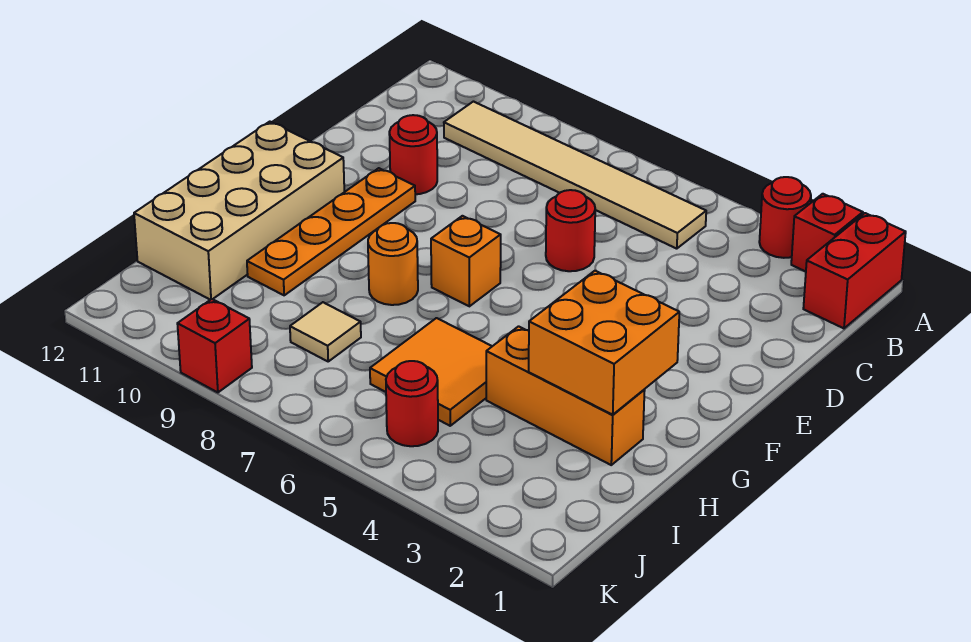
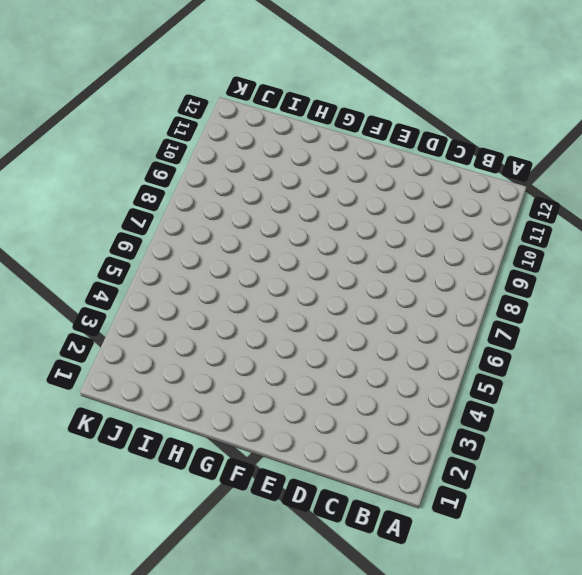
none -> red brick A1:B1 level 1
none -> red brick A2 level 1
none -> red round brick A3 level 1

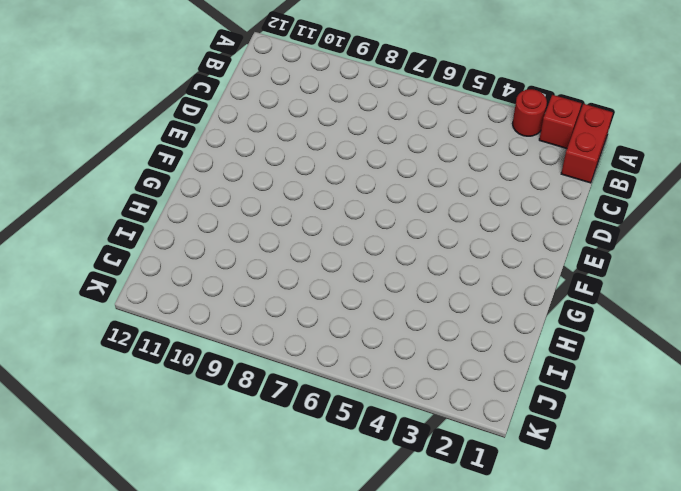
none -> tan tile B5:B10 level 1
none -> red round brick D6 level 1
none -> red round brick D10 level 1

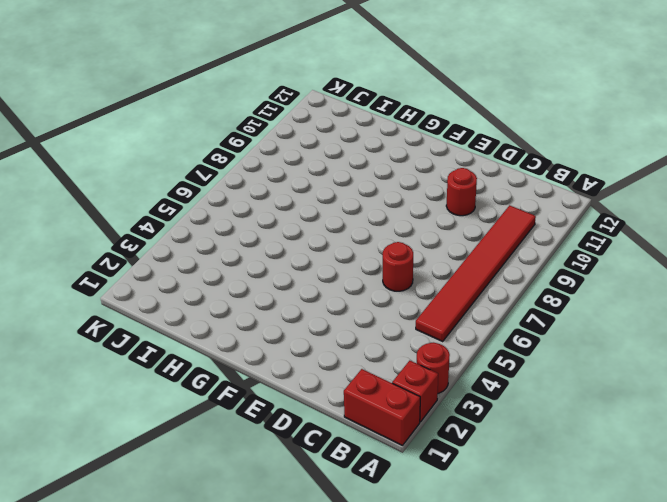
red tile B5:B10 level 1 -> tan tile B5:B10 level 1
none -> orange plate E10:H10 level 1
none -> orange brick F7 level 1
none -> tan brick F11:I12 level 1

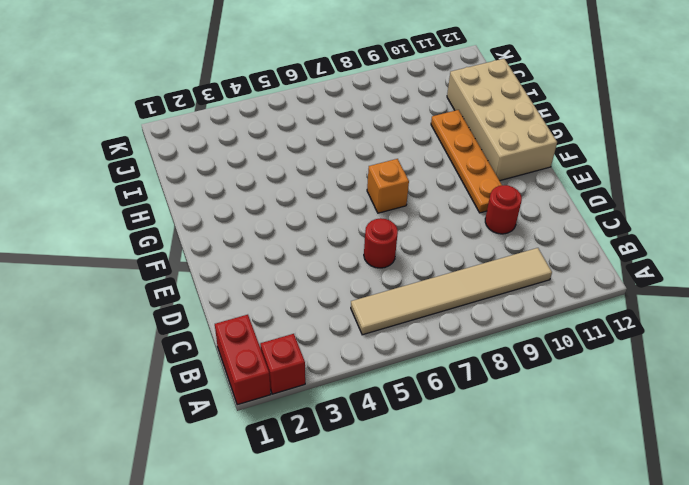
none -> red round brick A3 level 1
none -> orange round brick G8 level 1
none -> orange brick H2:H4 level 1

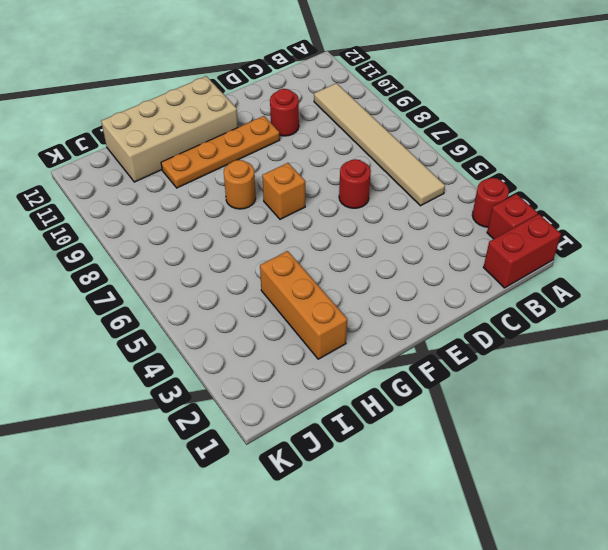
none -> orange tile H5:I6 level 1
none -> tan tile I8 level 1
none -> red round brick J5 level 1

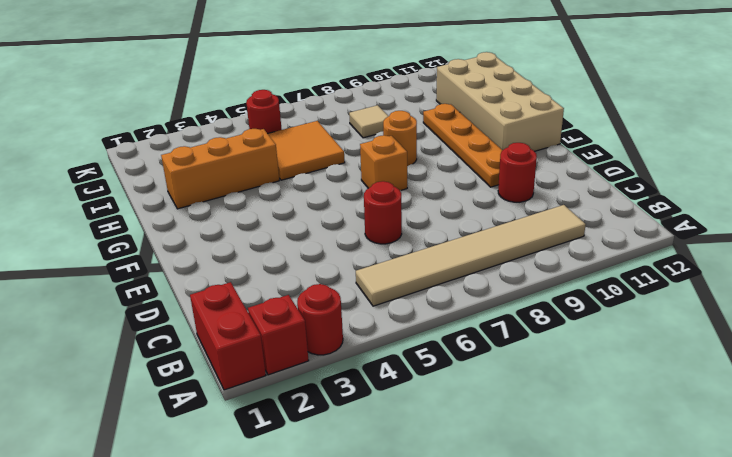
none -> red brick K9 level 1
none -> orange brick G2:H3 level 2

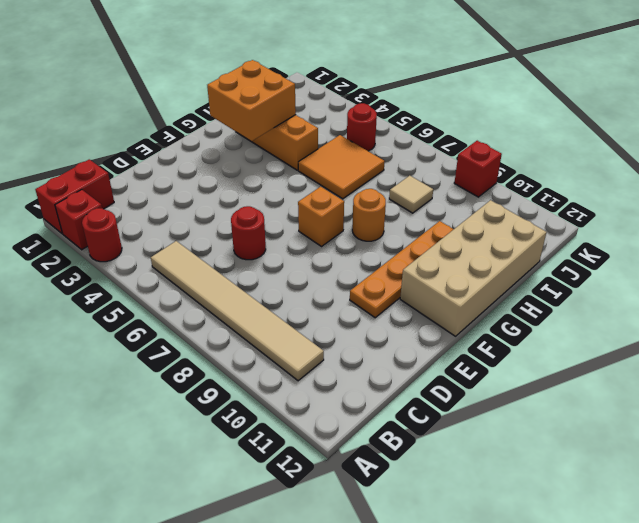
none -> red round brick D10 level 1

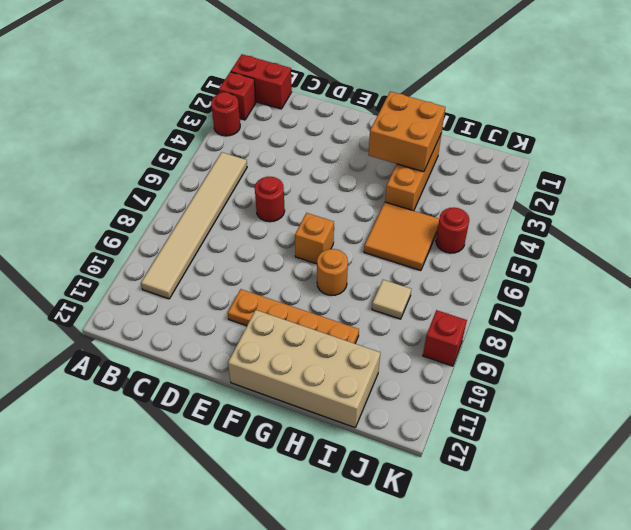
none -> red round brick D10 level 1

